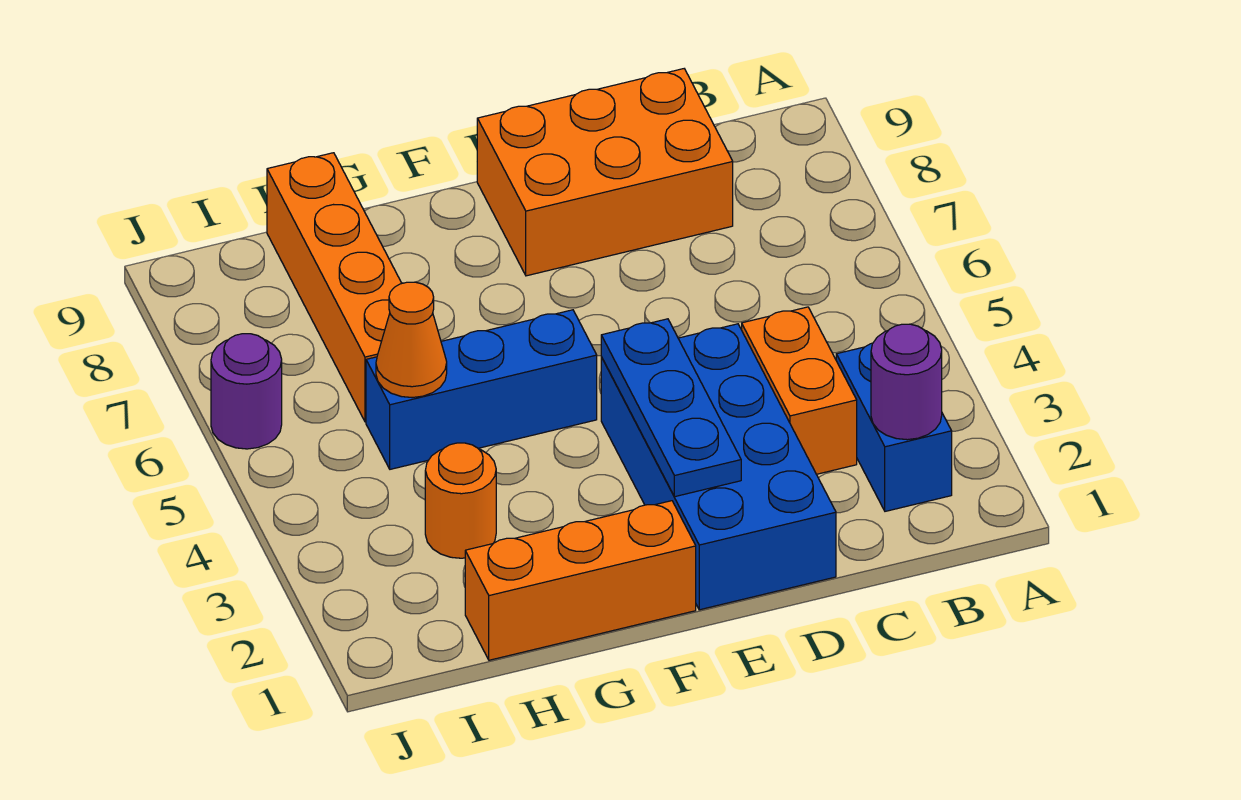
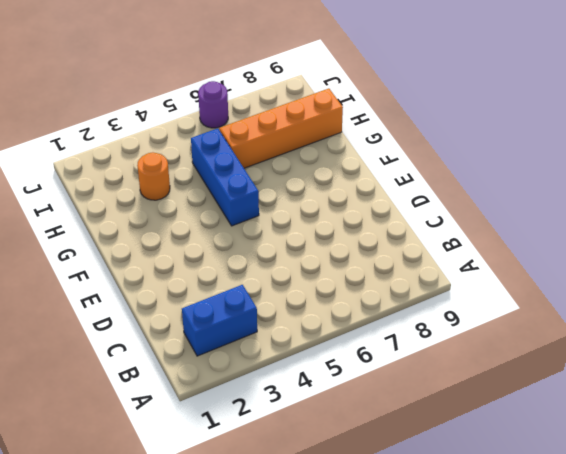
none -> orange brick C3:C4 level 1
none -> orange brick C8:E9 level 1
none -> blue brick D1:E4 level 1

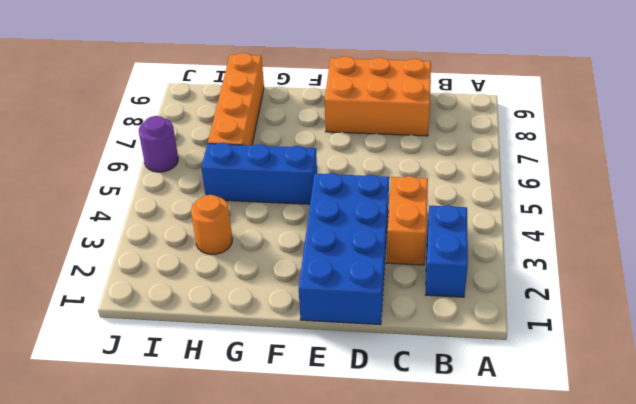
none -> orange brick F1:H1 level 1
none -> purple round brick B2 level 2
none -> blue plate E2:E4 level 2

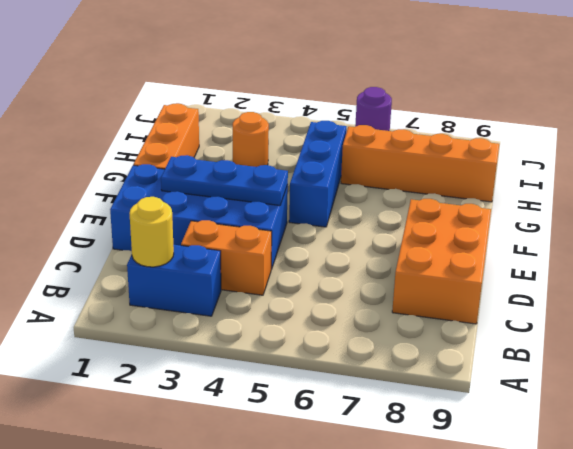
yellow round brick B2 level 2 -> purple round brick B2 level 2
none -> orange cone H5 level 2

